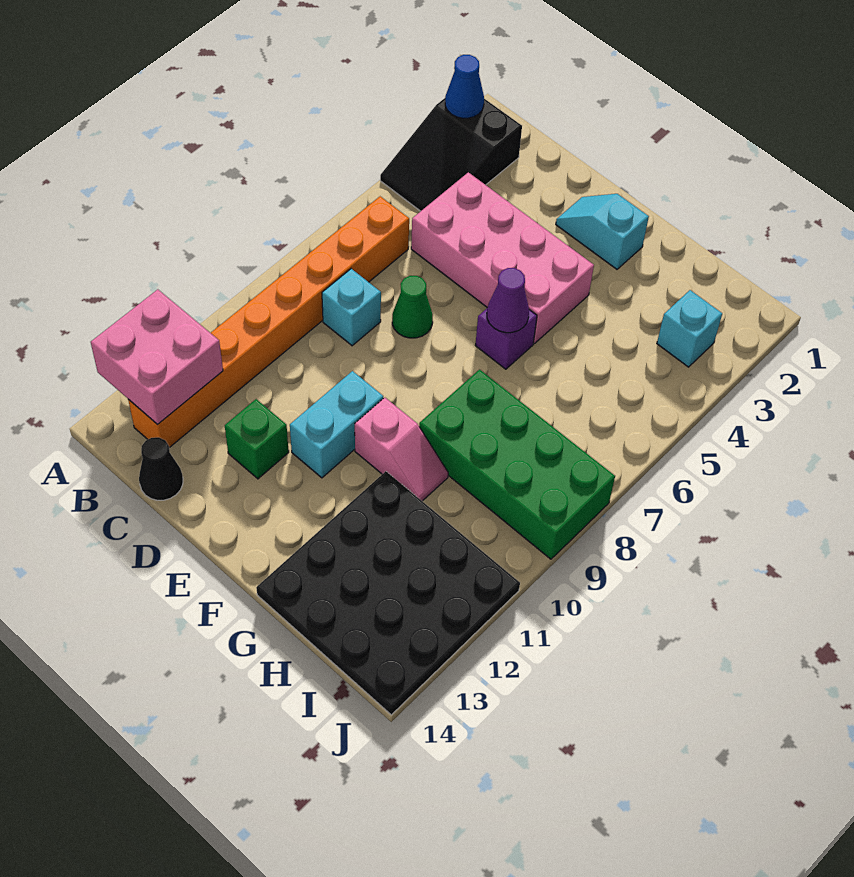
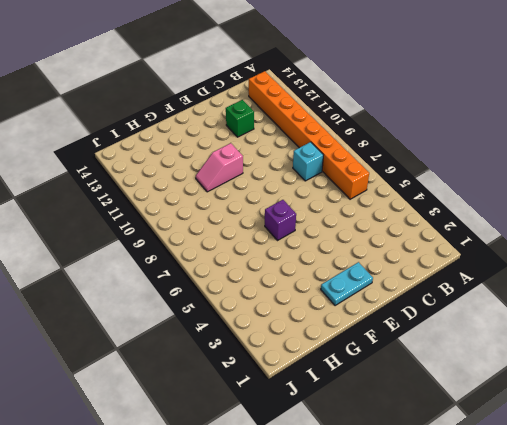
cyan plate E2:F2 level 1 -> cyan slope E2:F2 level 1 top F
none -> black slope A2:B4 level 1 top 2
none -> pink brick C4:F5 level 1
none -> black cone C14 level 1

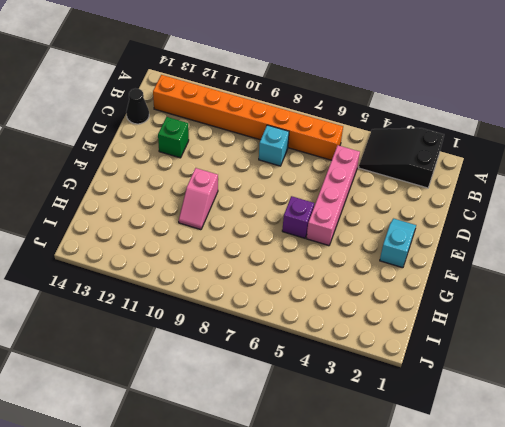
pink brick C5:F5 level 1 -> pink brick C4:F5 level 1
none -> green cone D7 level 1
none -> cyan brick E10:E11 level 1
none -> green brick G8:J9 level 1

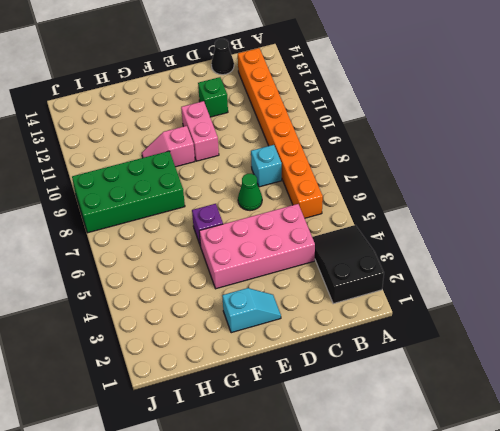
pink brick E10:E11 level 1 -> cyan brick E10:E11 level 1
none -> black plate G11:J14 level 1
none -> cyan brick I3 level 1
none -> blue cone A2 level 2

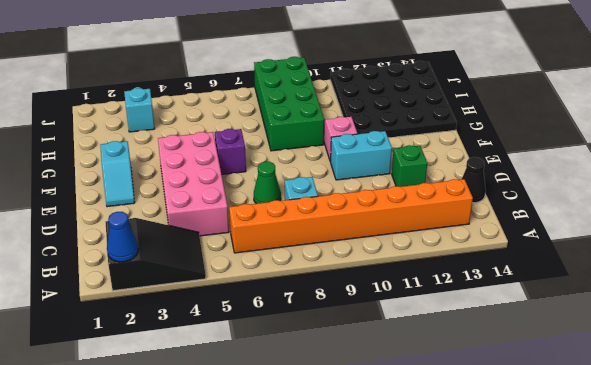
none -> pink brick A12:B13 level 2
none -> purple cone F6 level 2

